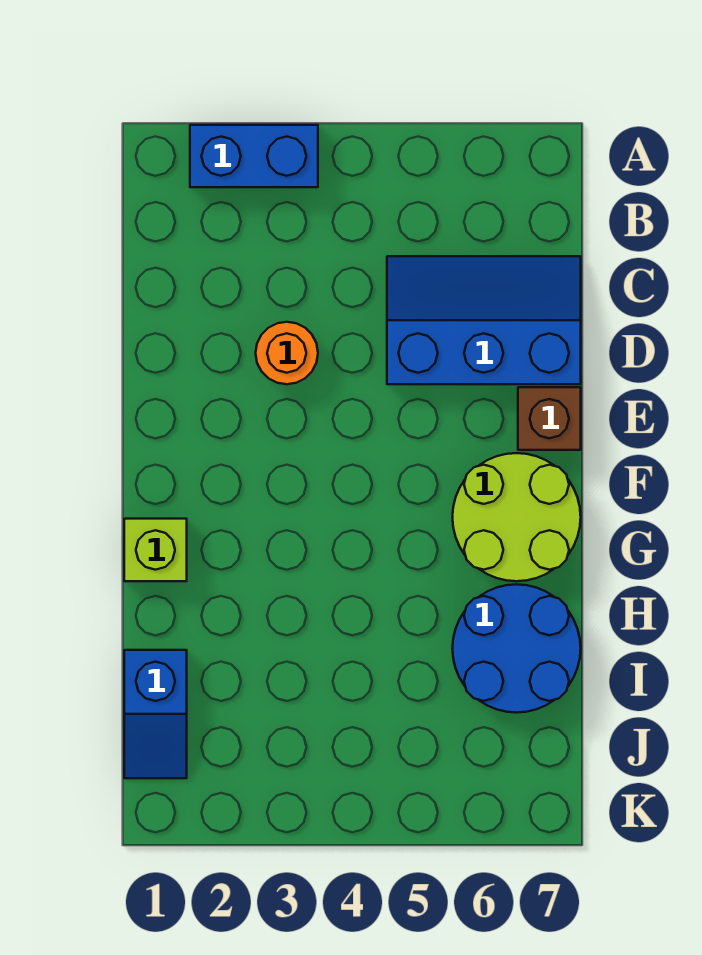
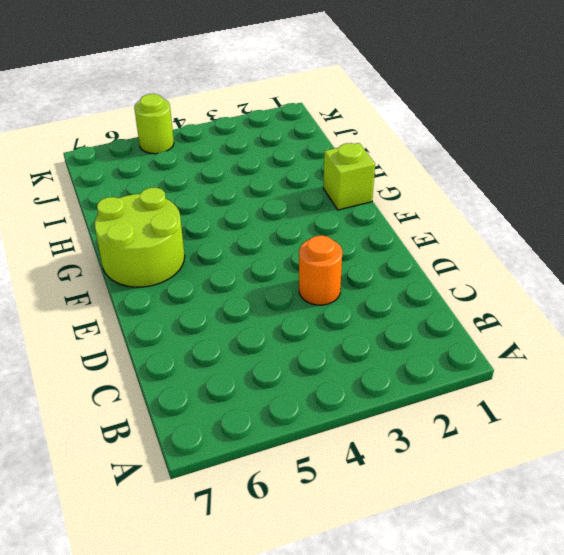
lime round brick K5 level 1 -> none
none -> blue brick A2:A3 level 1
none -> blue slope C5:D7 level 1 top D

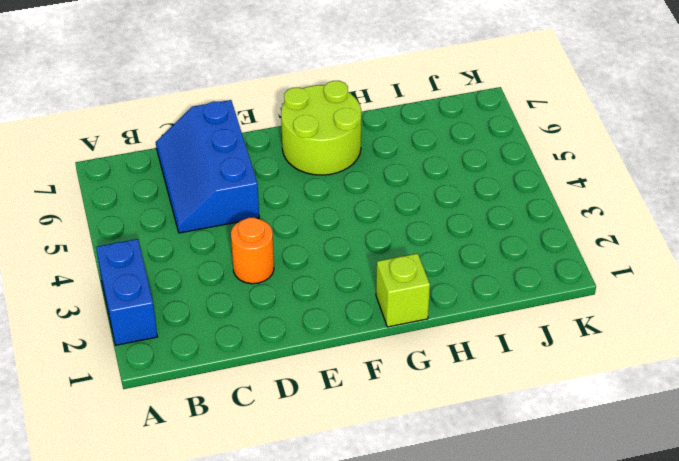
none -> brown brick E7 level 1
none -> blue round brick H6:I7 level 1

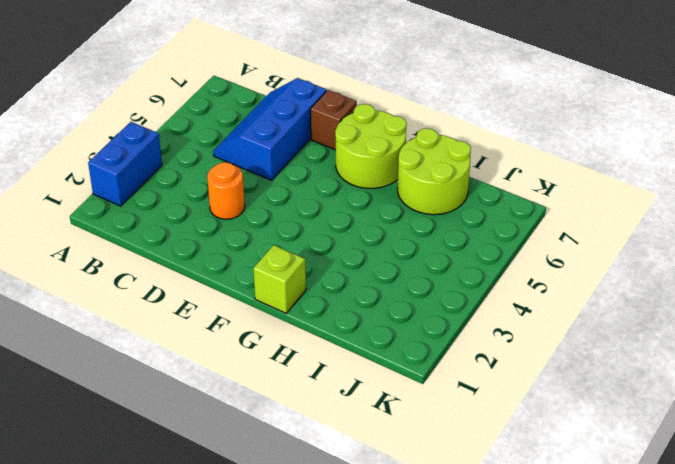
lime round brick H6:I7 level 1 -> blue round brick H6:I7 level 1
none -> blue slope I1:J1 level 1 top I

